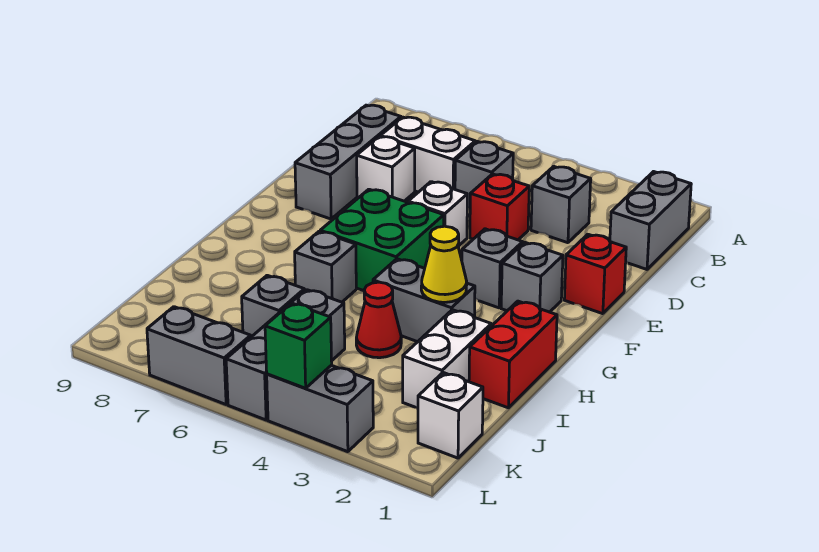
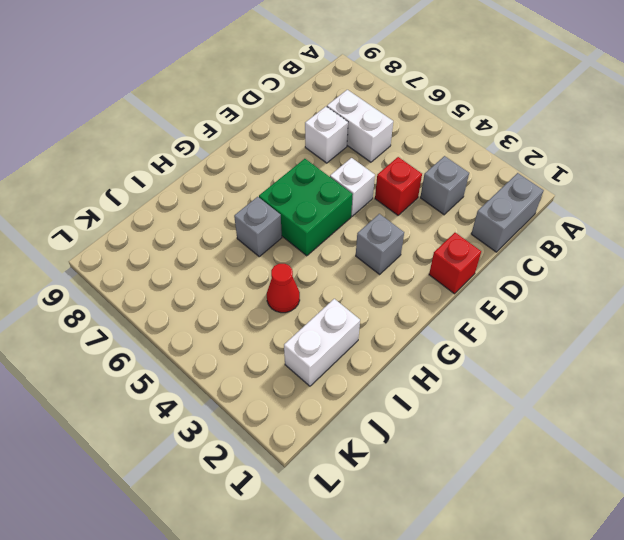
none -> grey brick C5 level 1
none -> grey brick C8:E8 level 1
none -> grey brick F2 level 1

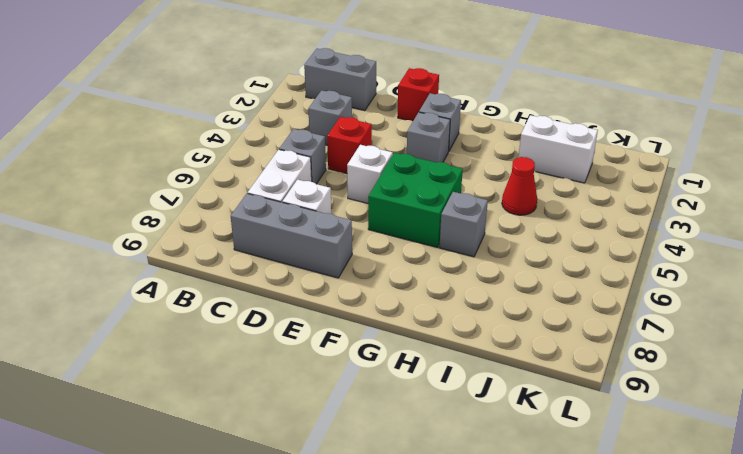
none -> red brick H1:I1 level 1
none -> grey brick H3:H4 level 1
none -> grey brick J5:L5 level 1

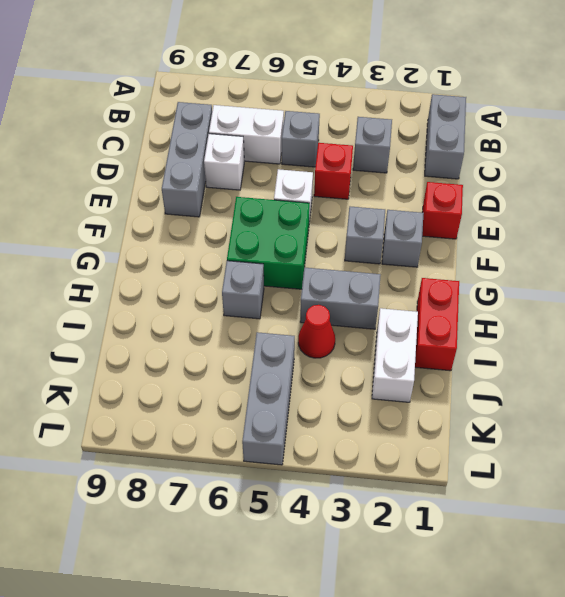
none -> grey brick J6 level 1
none -> white brick K1 level 1
none -> grey brick L3:L4 level 1

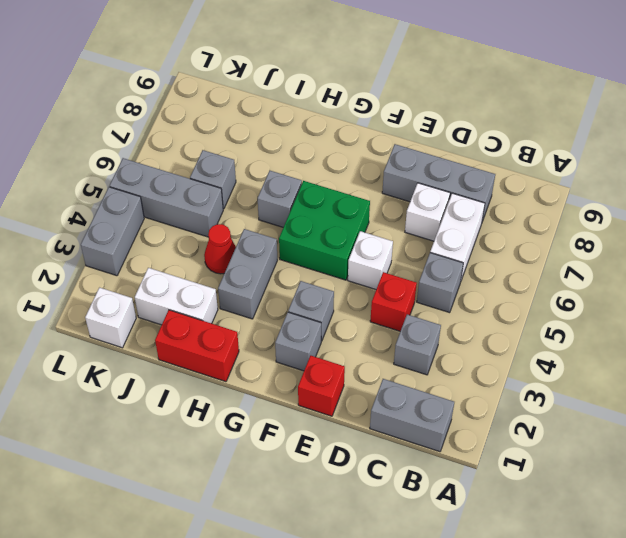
none -> grey brick L6:L7 level 1
none -> yellow cone H3 level 2
none -> green brick L4 level 2

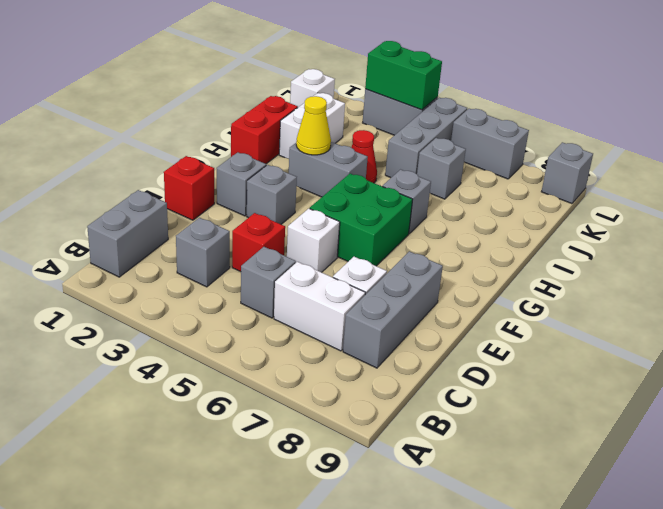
green brick L3:L4 level 2 -> green brick L4 level 2
grey brick L9 level 1 -> none

